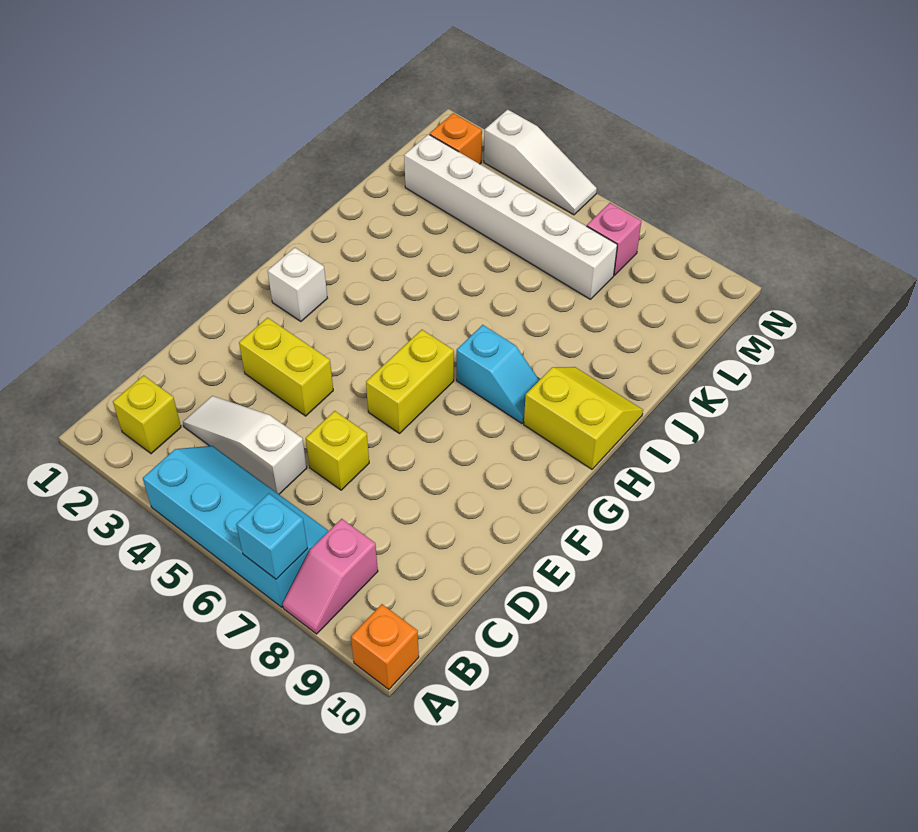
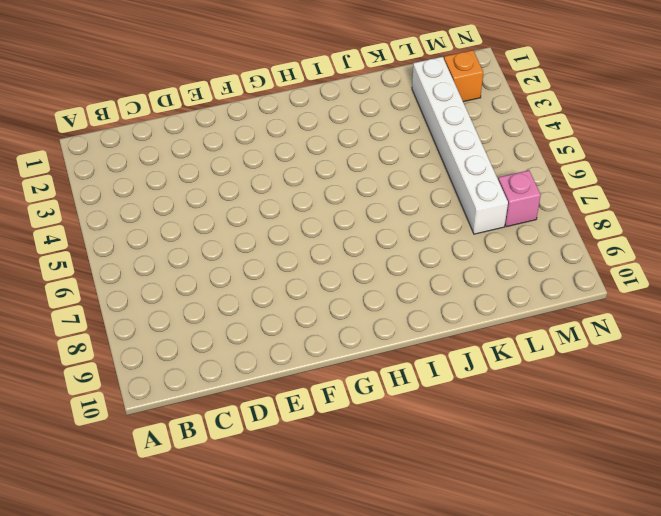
none -> cyan slope A4:B7 level 1 top A
none -> pink slope A8:B8 level 1 top B
none -> orange brick A10 level 1

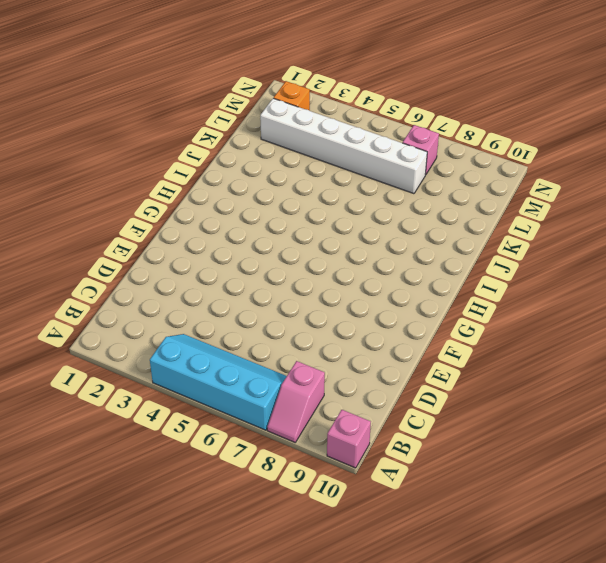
pink brick A10 level 1 -> orange brick A10 level 1
none -> yellow brick B2 level 1
none -> white slope C3:C5 level 1 top 5
none -> yellow brick D6 level 1

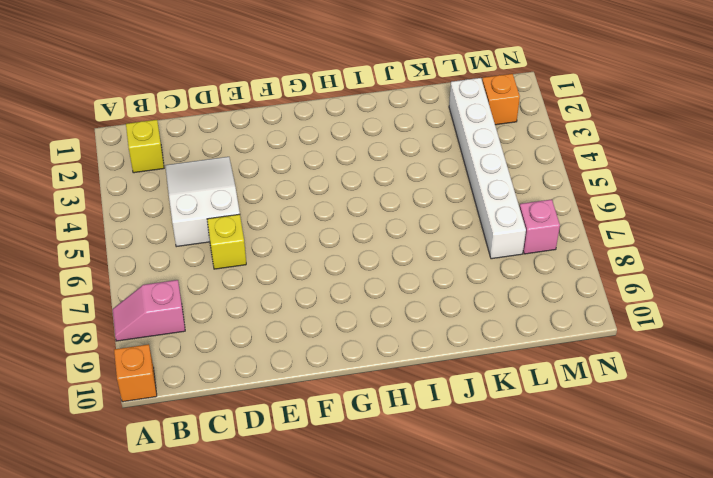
white slope C3:D5 level 1 top 5 -> white slope C3:C5 level 1 top 5
none -> cyan slope A4:B7 level 1 top A
none -> yellow brick E3:E4 level 1
none -> yellow brick F6:G6 level 1

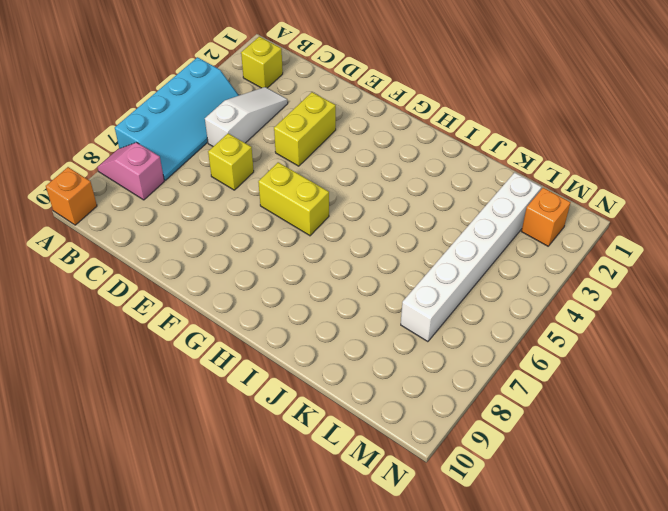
none -> white brick G2 level 1
none -> cyan slope H7:H8 level 1 top 7
none -> yellow slope H9:I10 level 1 top H

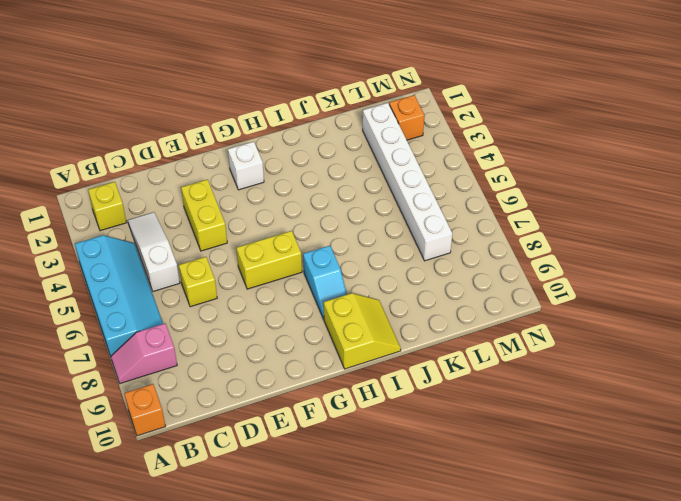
none -> pink brick M7 level 1
none -> white slope N3:N5 level 1 top 3
none -> cyan brick A7 level 2

